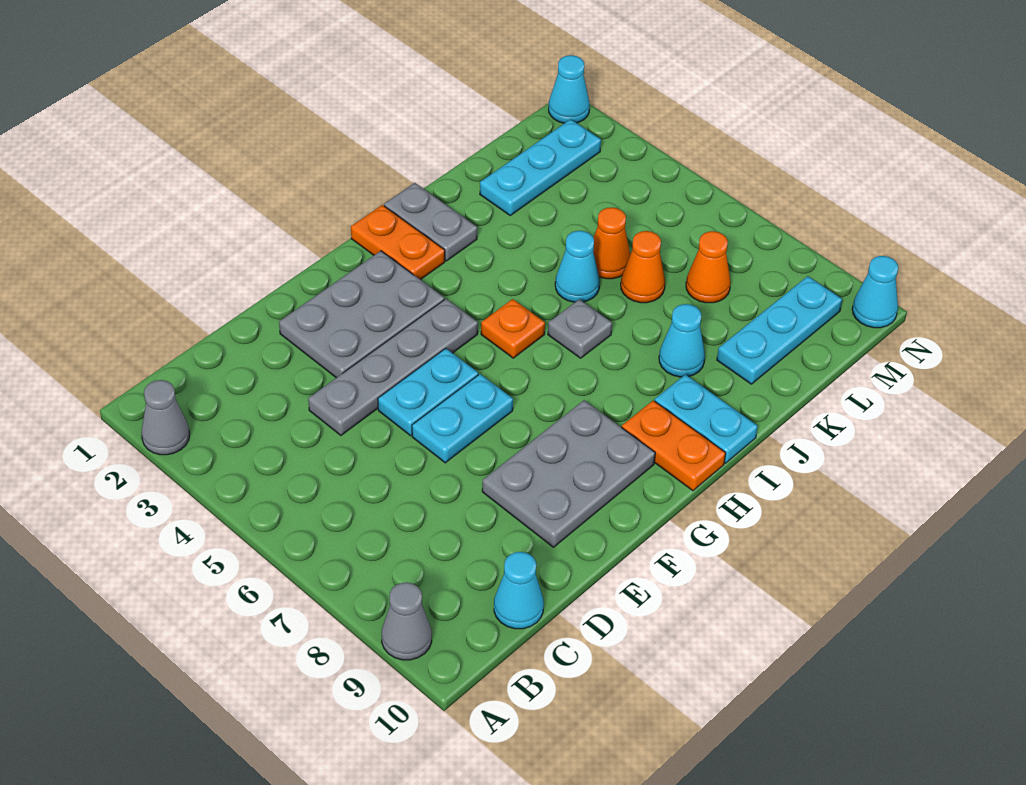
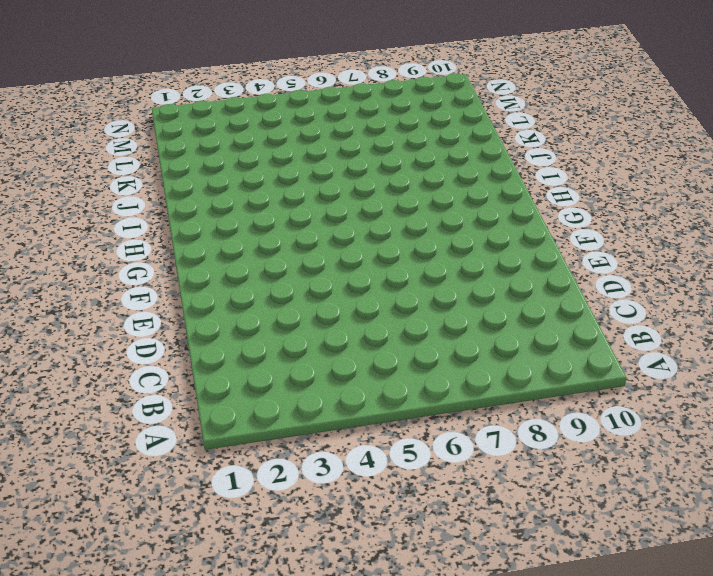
none -> grey cone A2 level 1
none -> grey cone A9 level 1
none -> cyan cone C10 level 1

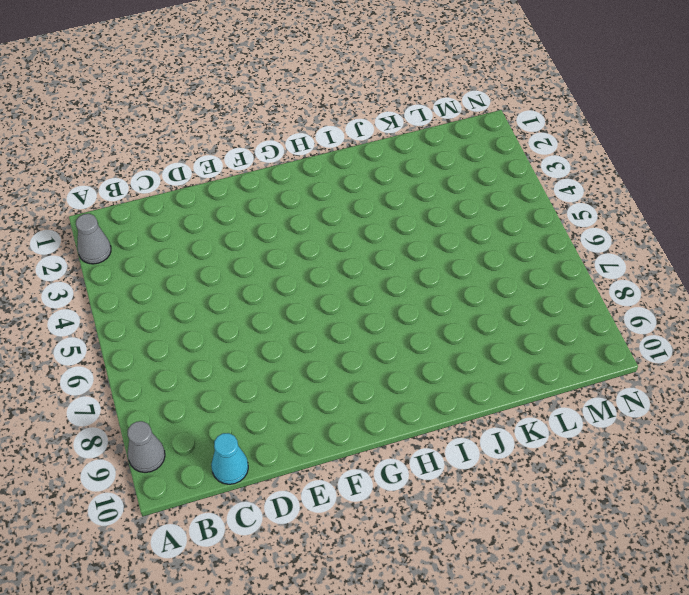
none -> grey plate D4:G4 level 1
none -> grey plate E2:G3 level 1
none -> cyan plate E5:F5 level 1

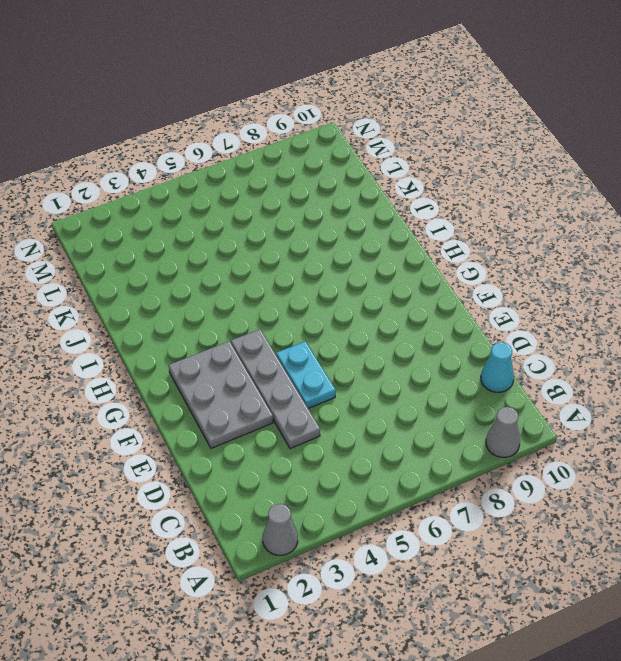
none -> cyan plate E6:F6 level 1
none -> grey plate E8:G9 level 1
none -> orange plate H1:H2 level 1

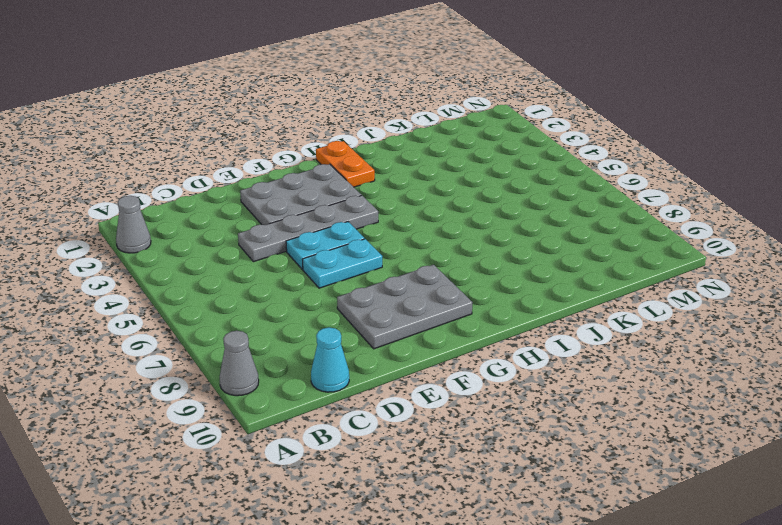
none -> orange plate H5 level 1
none -> orange plate H9:H10 level 1
none -> grey plate I1:I2 level 1

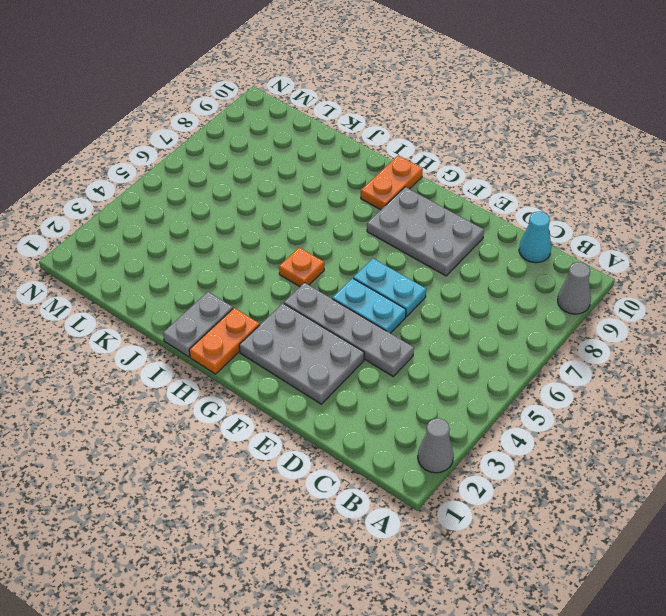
none -> grey plate I6 level 1
none -> cyan plate I9:I10 level 1
none -> cyan cone J5 level 1

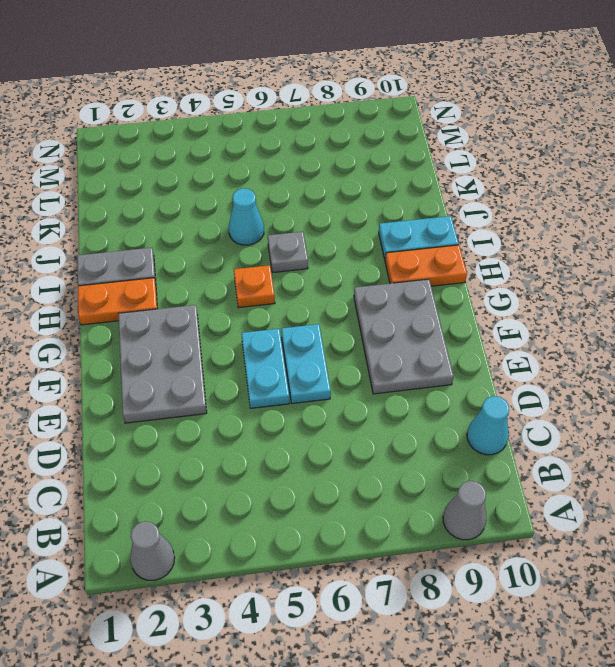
none -> grey plate D4:G4 level 1
none -> cyan cone J8 level 1
none -> cyan plate K2:M2 level 1

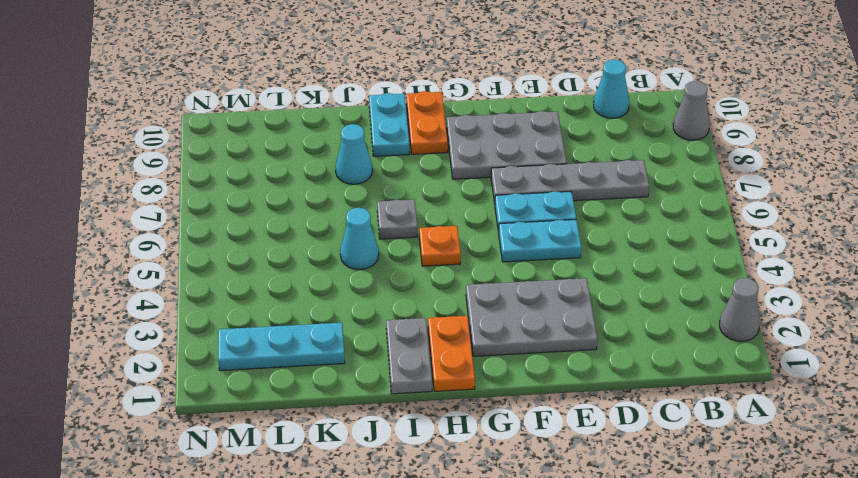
grey plate C7:F7 level 1 -> grey plate D4:G4 level 1
none -> orange cone K5 level 1
none -> orange cone K6 level 1
none -> cyan plate K9:M9 level 1

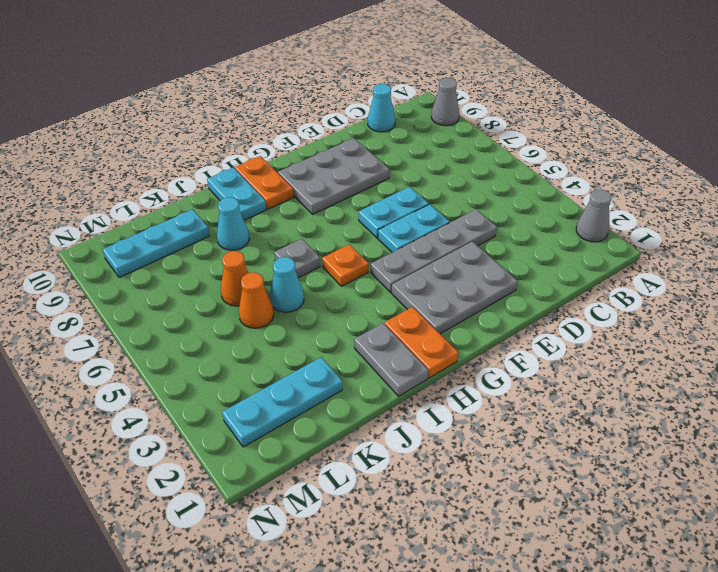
none -> orange cone L7 level 1
none -> cyan cone N1 level 1
none -> cyan cone N10 level 1

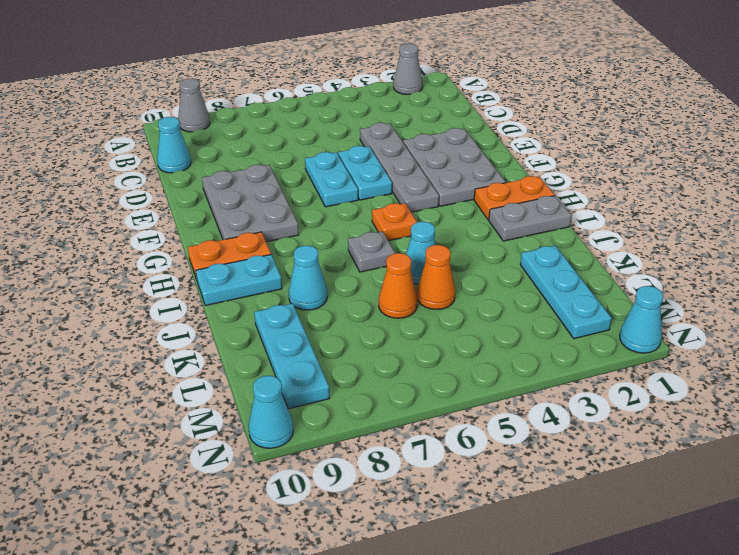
none -> orange cone L7 level 1

